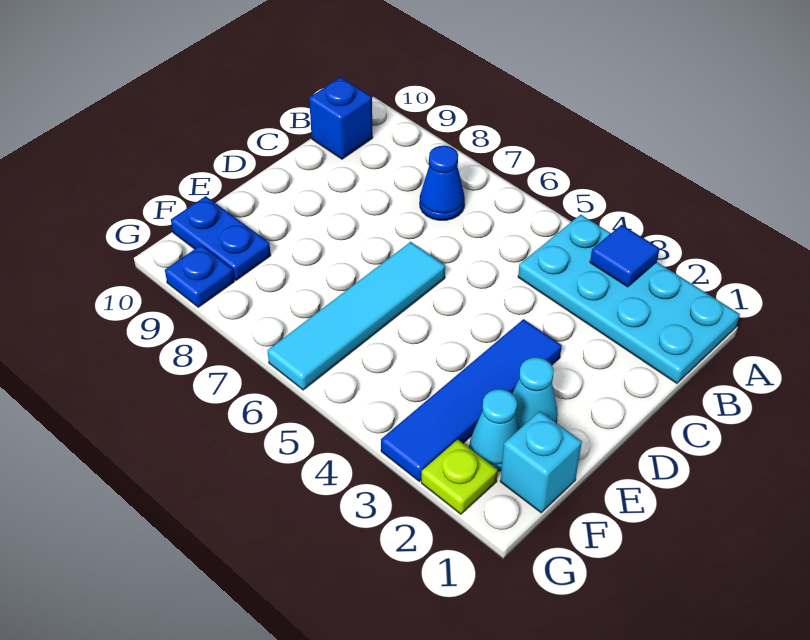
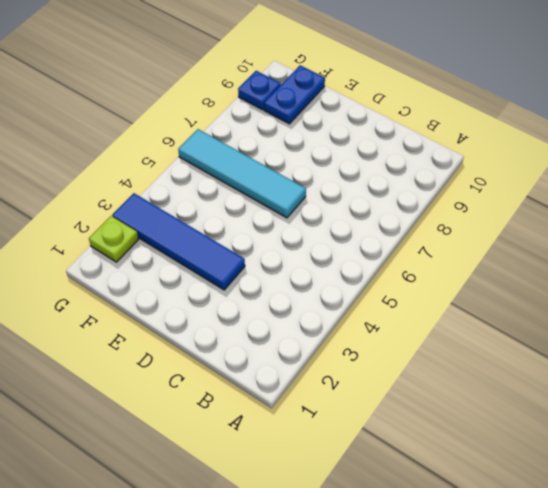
none -> cyan plate A1:B4 level 1
none -> blue cone B7 level 1
none -> blue brick B10 level 1

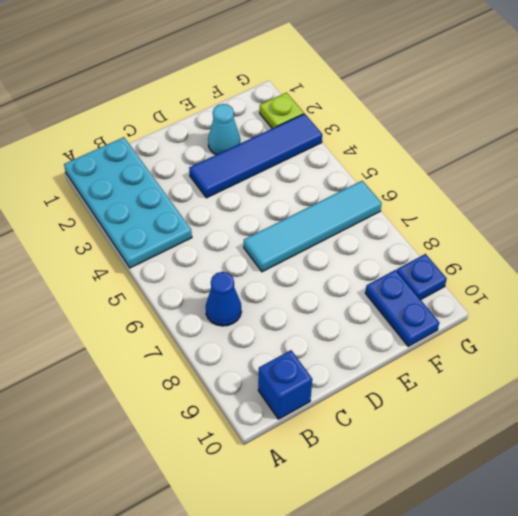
none -> cyan brick F1 level 1
none -> cyan cone F2 level 1
none -> blue tile A3 level 2

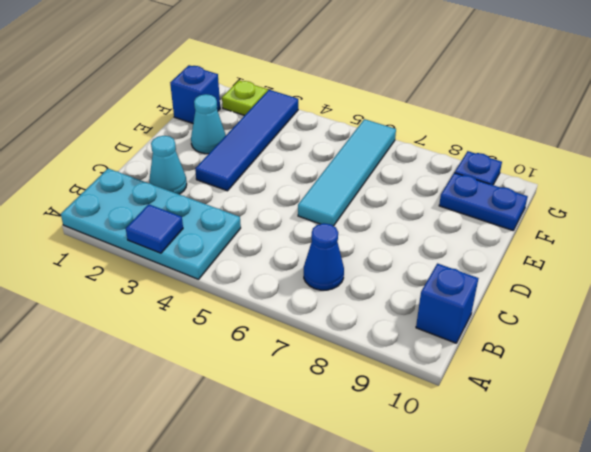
cyan cone C2 level 1 -> cyan cone F2 level 1
blue brick F1 level 1 -> cyan brick F1 level 1

